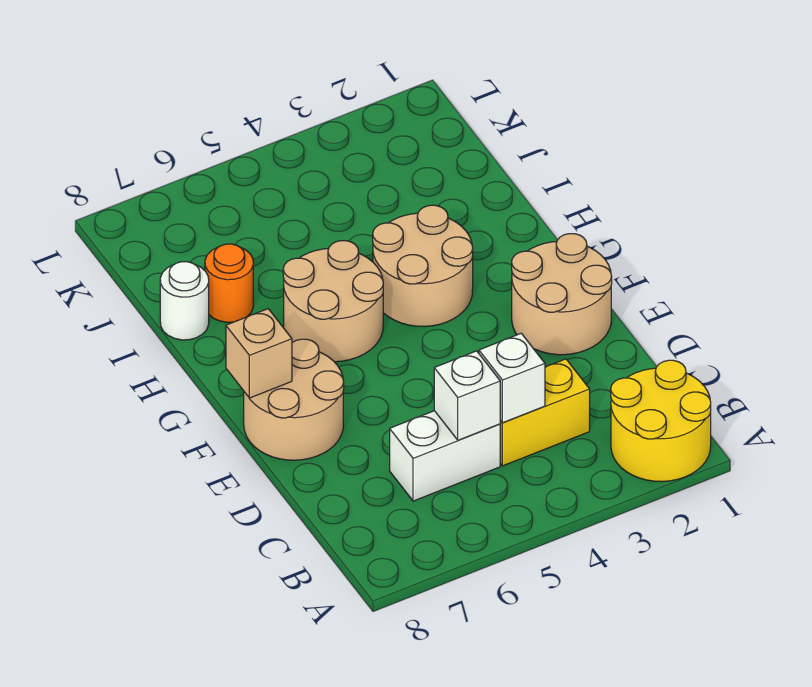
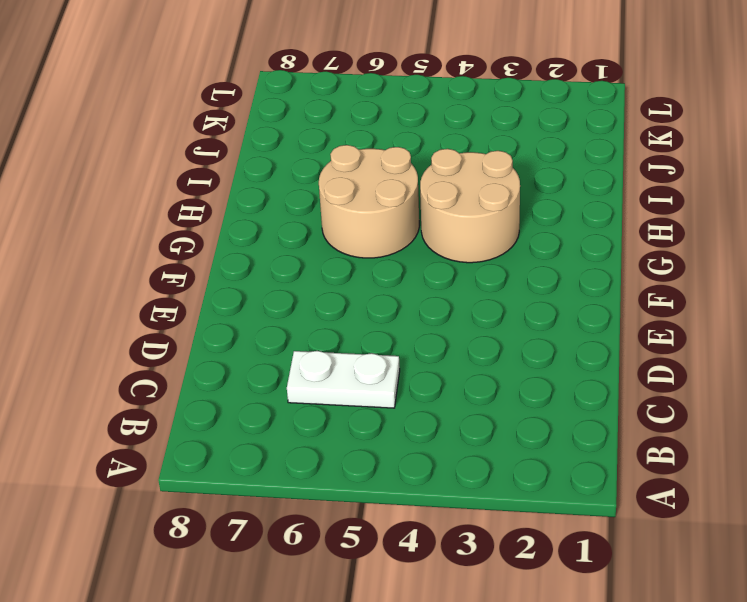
white plate C5:C6 level 1 -> white brick C5:C6 level 1
none -> yellow round brick A1:B2 level 1
none -> yellow brick C3:C4 level 1
none -> tan round brick E1:F2 level 1

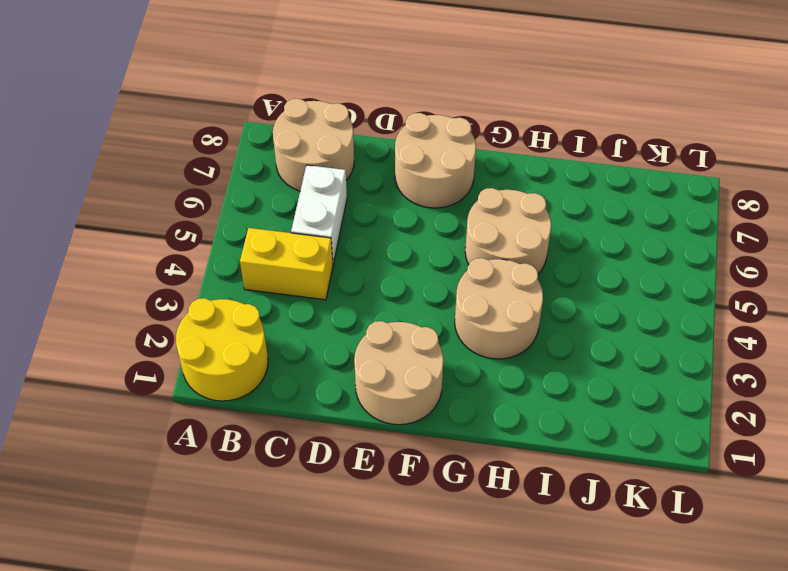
yellow brick B4:C4 level 1 -> yellow brick C3:C4 level 1
tan round brick B7:C8 level 1 -> none
none -> orange round brick I7 level 1
none -> white round brick I8 level 1
none -> white brick C4 level 2

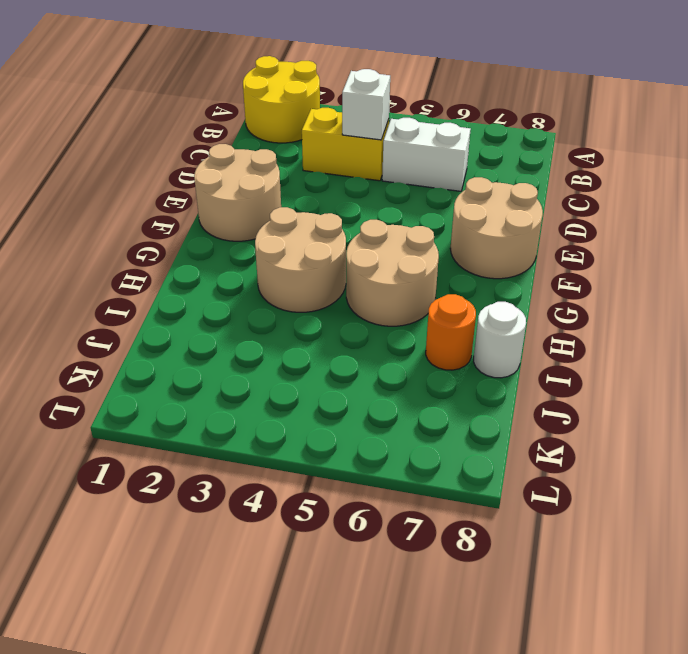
none -> white brick C5 level 2
none -> tan brick F8 level 2

